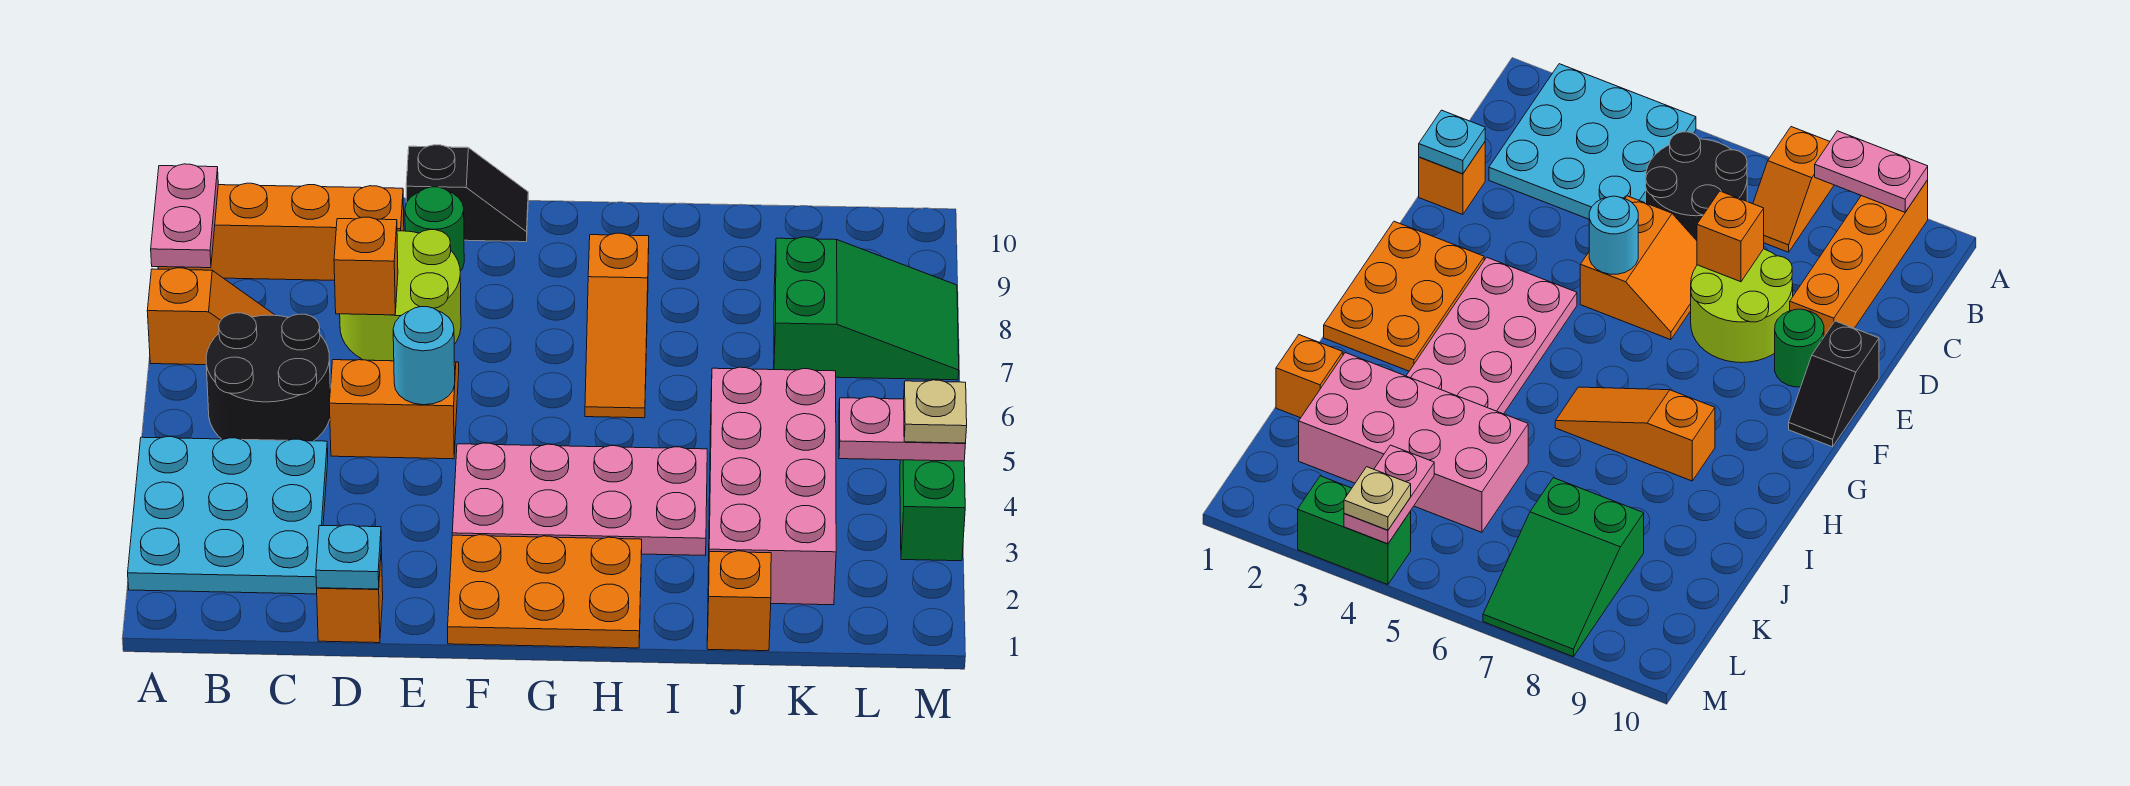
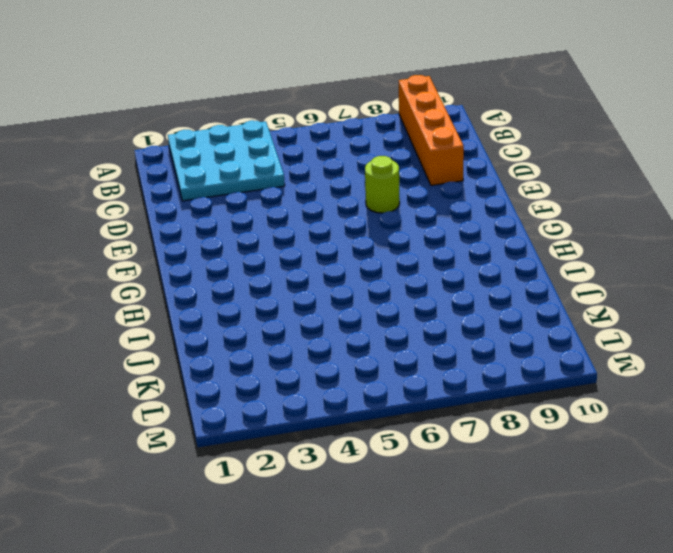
lime round brick E7 level 1 -> lime round brick D7:E8 level 1
none -> orange slope A7:B7 level 1 top A
none -> black round brick B5:C6 level 1
none -> orange brick D1 level 1

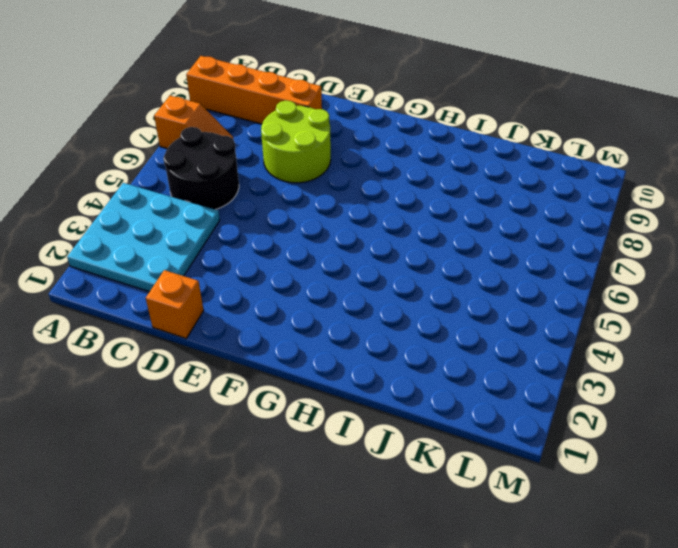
none -> orange slope D5:E6 level 1 top 5
none -> green round brick E9 level 1
none -> black slope E10:F10 level 1 top E

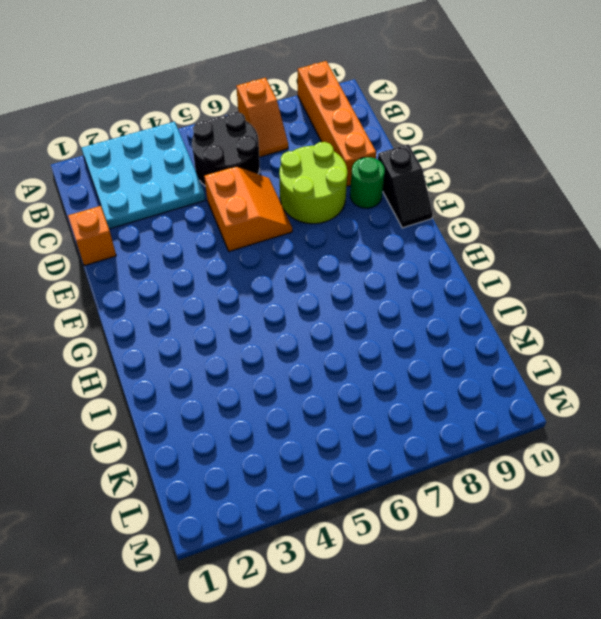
none -> orange plate F1:H2 level 1
none -> pink plate F3:I4 level 1
none -> orange slope H6:H8 level 1 top 8

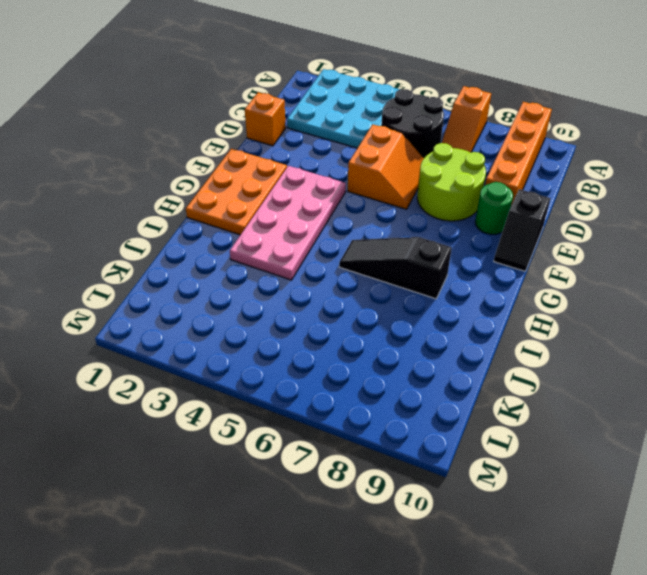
black slope H6:H8 level 1 top 8 -> orange slope H6:H8 level 1 top 8
none -> orange brick J1 level 1
none -> pink brick J2:K5 level 1
none -> green slope K7:M8 level 1 top K

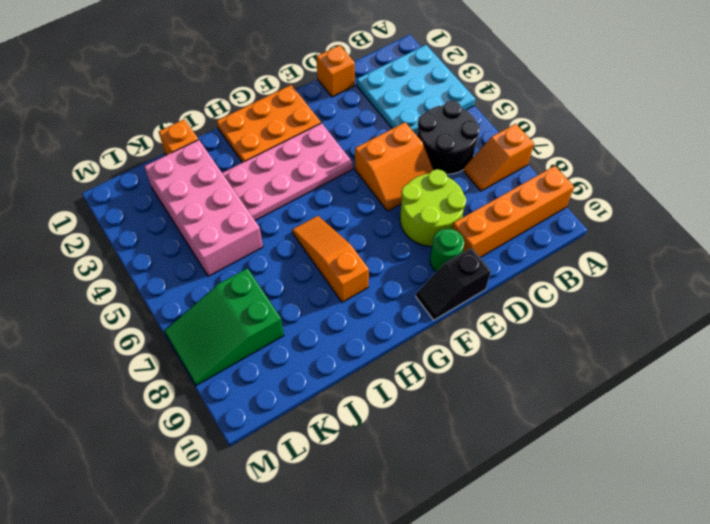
none -> green brick M3:M4 level 1
none -> pink plate A8:A9 level 2
none -> cyan plate D1 level 2

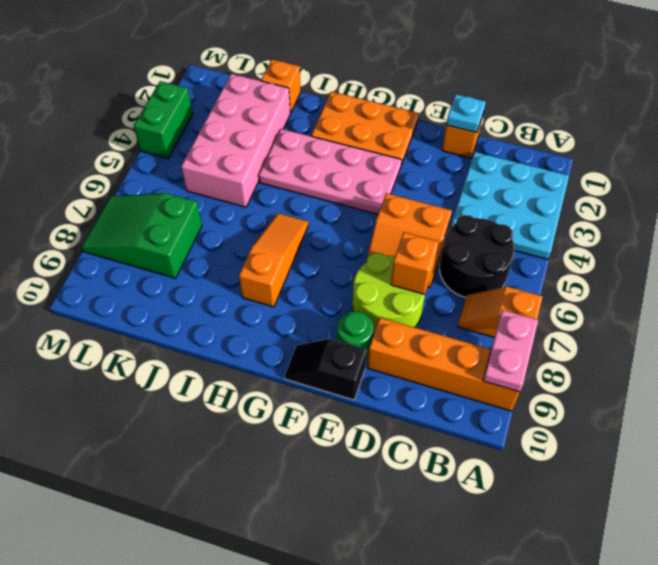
none -> cyan round brick E5 level 2
none -> pink plate L4:M4 level 2
none -> tan plate M4 level 3

